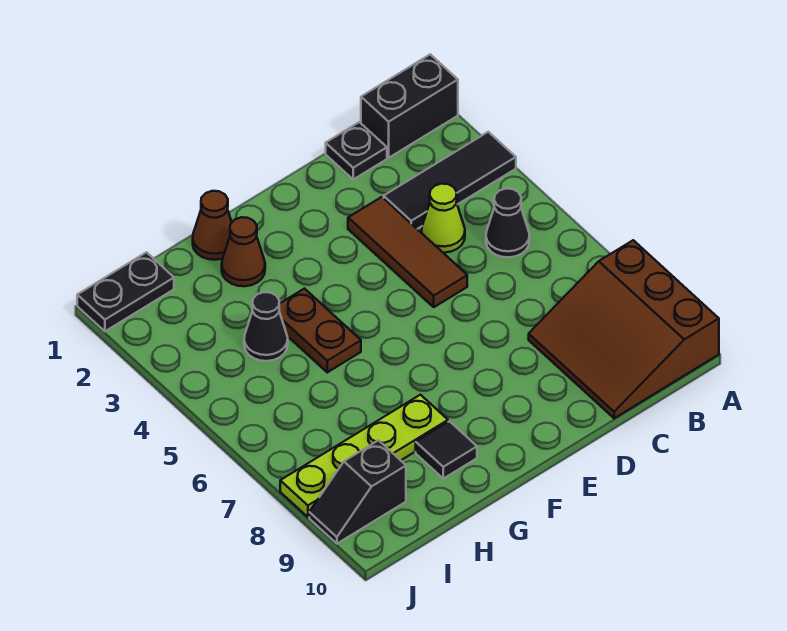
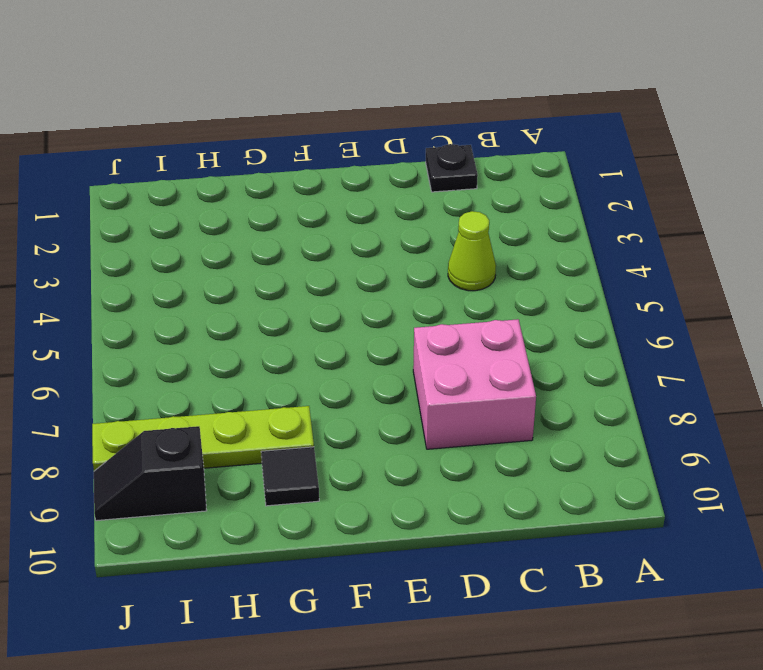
pink brick C7:D8 level 1 -> brown slope A8:C10 level 1 top A
none -> black brick A1:B1 level 1
none -> black tile A3:C3 level 1
none -> black cone B5 level 1

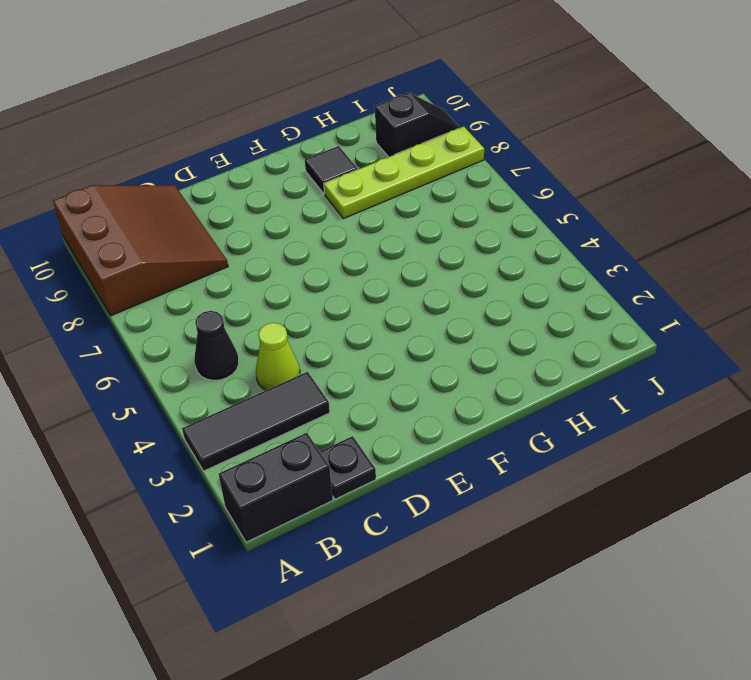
none -> brown tile D3:D5 level 1
none -> brown cone G1 level 1
none -> brown cone G2 level 1

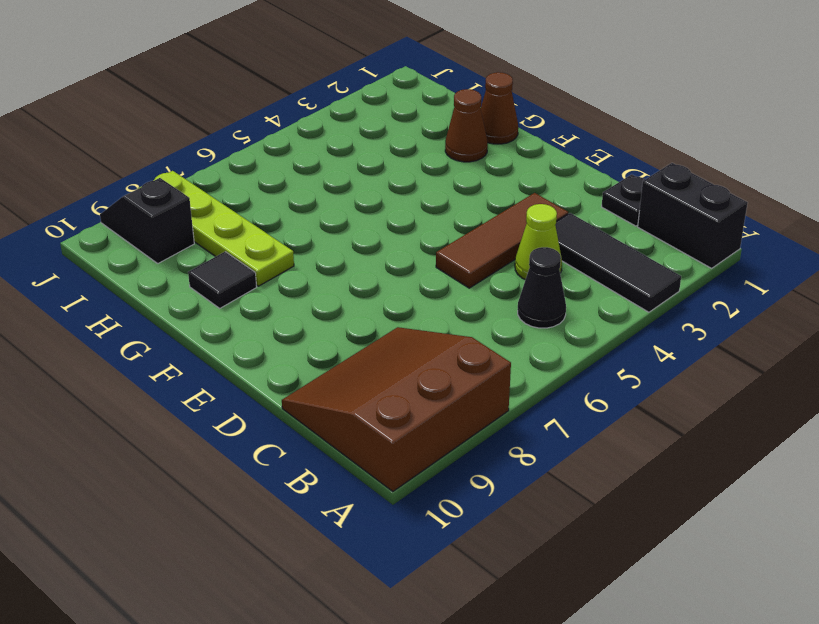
none -> brown plate G4:G5 level 1
none -> black cone H4 level 1
none -> black plate I1:J1 level 1

